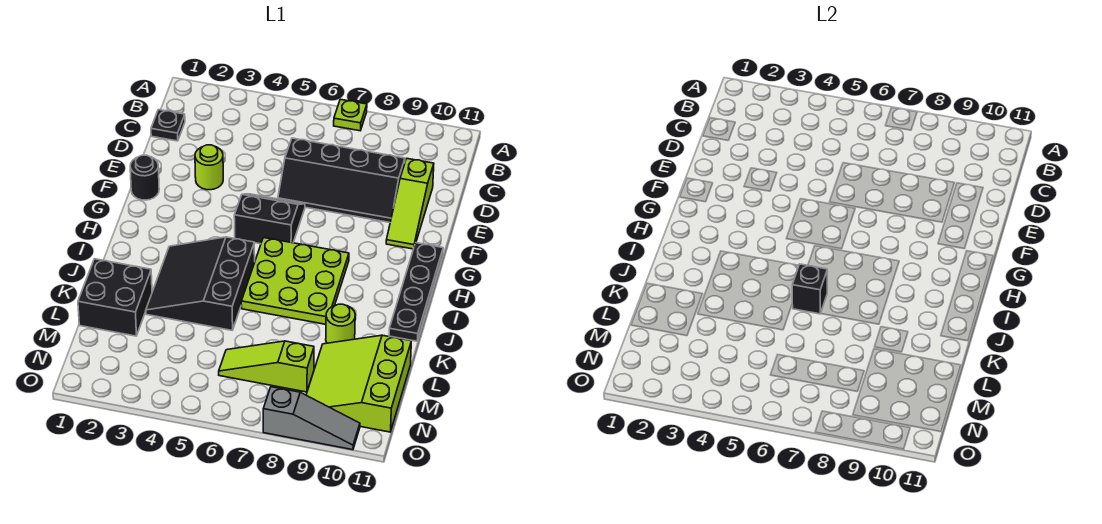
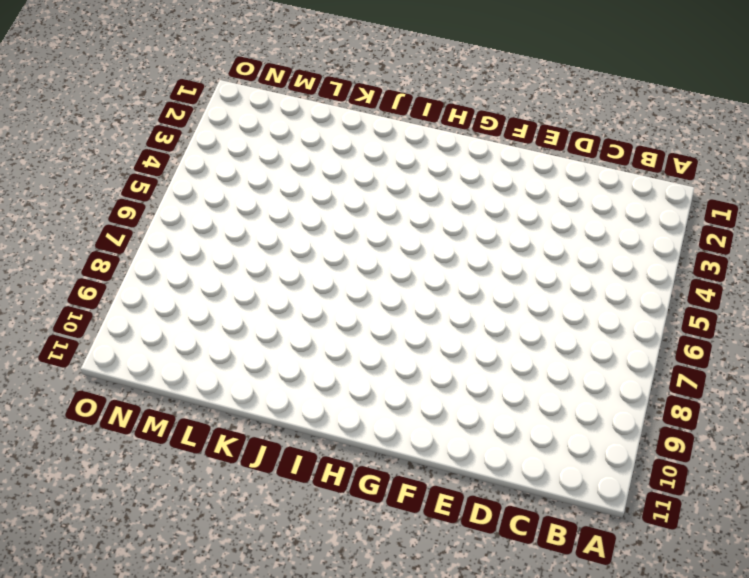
none -> lime plate A7 level 1
none -> black plate C1 level 1
none -> black slope D6:E9 level 1 top D

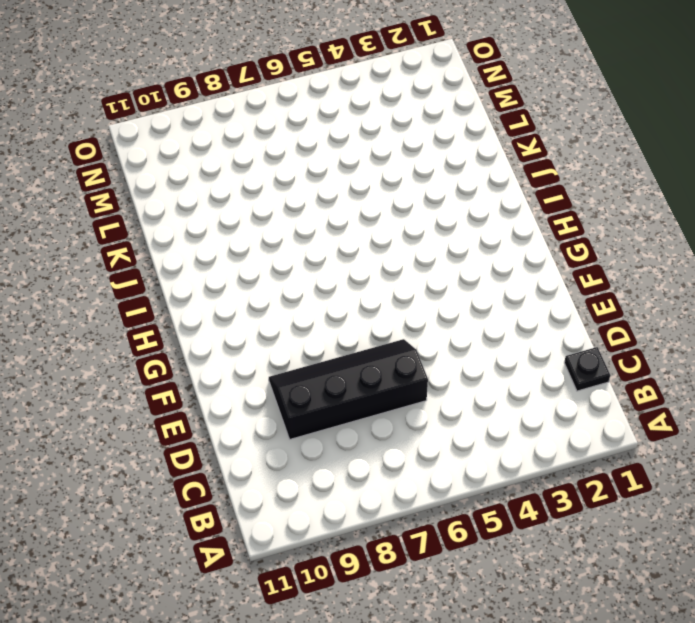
none -> lime plate A7 level 1
none -> lime slope D10:F10 level 1 top D
none -> lime round brick E3 level 1

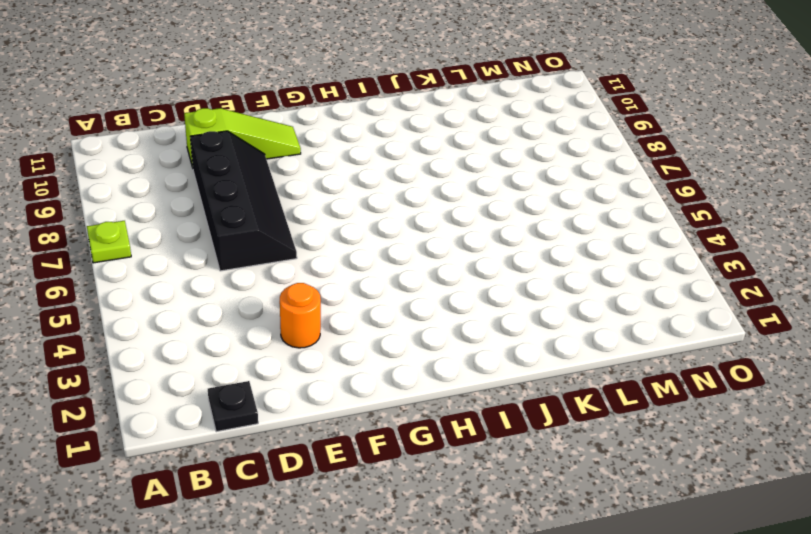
orange round brick E3 level 1 -> lime round brick E3 level 1
none -> black round brick F1 level 1
none -> black slope F5:G6 level 1 top G
none -> black plate G11:J11 level 1

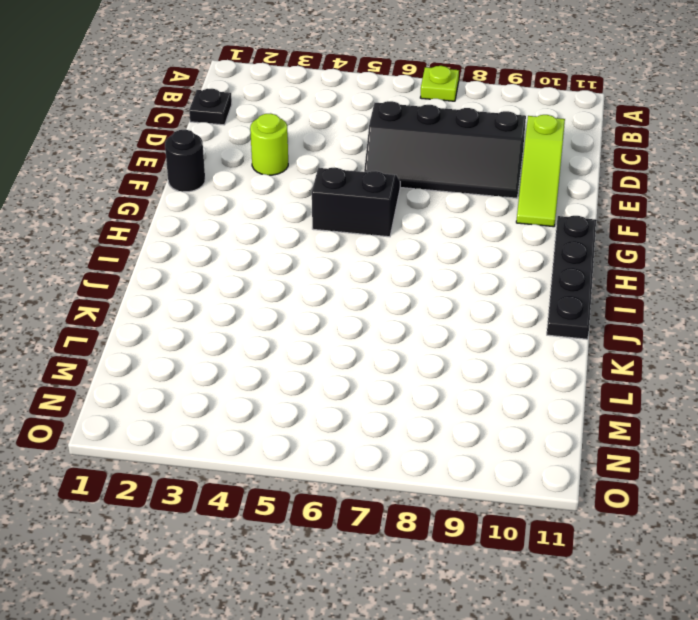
none -> lime plate H6:J8 level 1
none -> black slope I3:K5 level 1 top 5
none -> black brick K1:L2 level 1

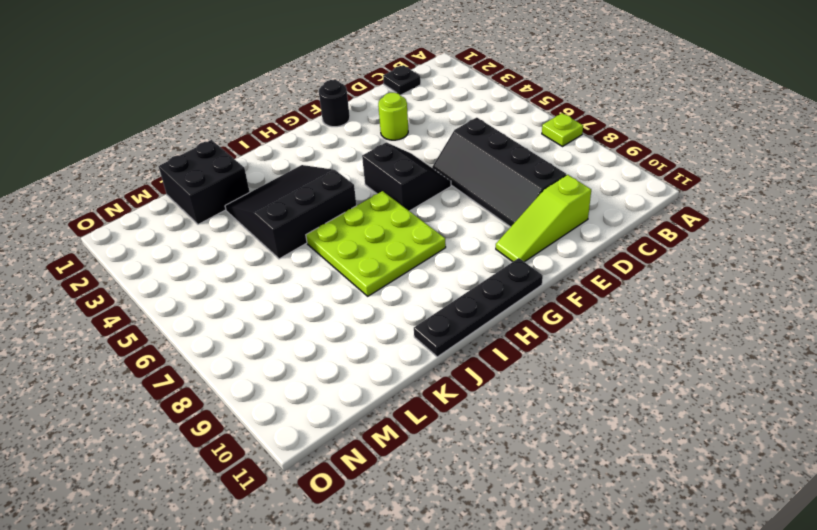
none -> lime round brick K9 level 1
none -> lime slope L9:N11 level 1 top 11
none -> lime slope M6:M8 level 1 top 8

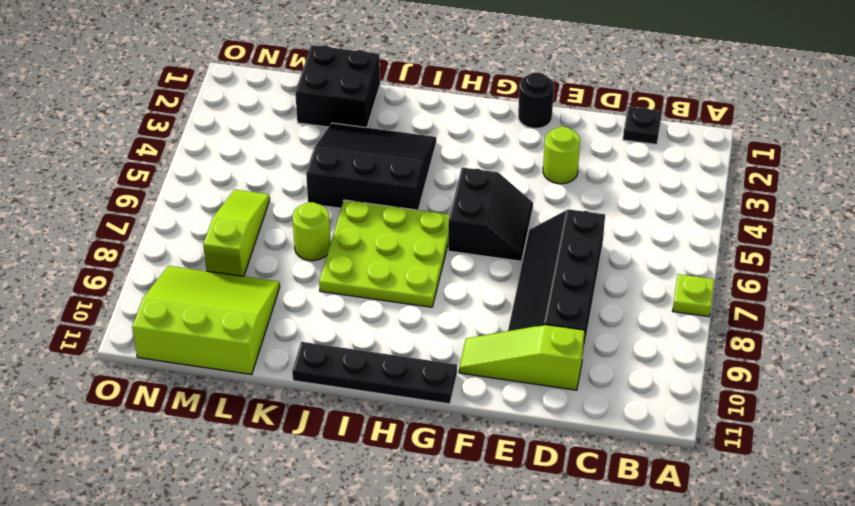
lime round brick K7 level 1 -> lime round brick K9 level 1
none -> grey slope O8:O10 level 1 top 8
none -> black brick J6 level 2

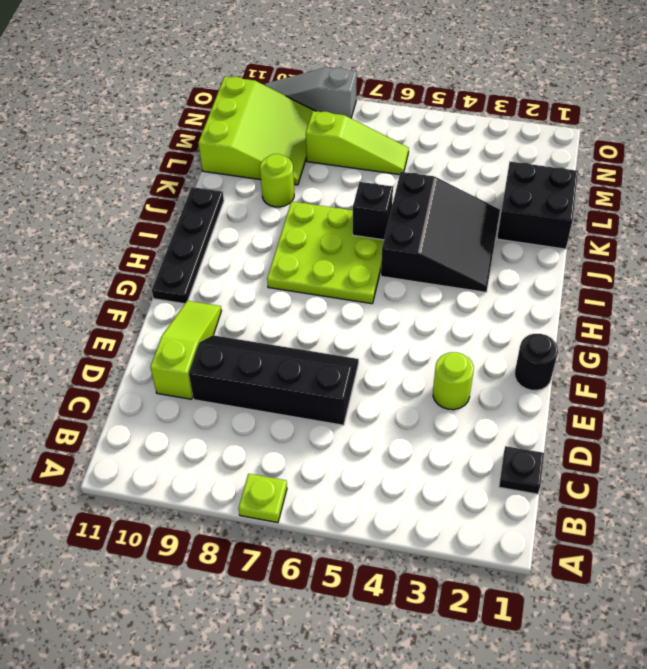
none -> black slope F5:G6 level 1 top G

